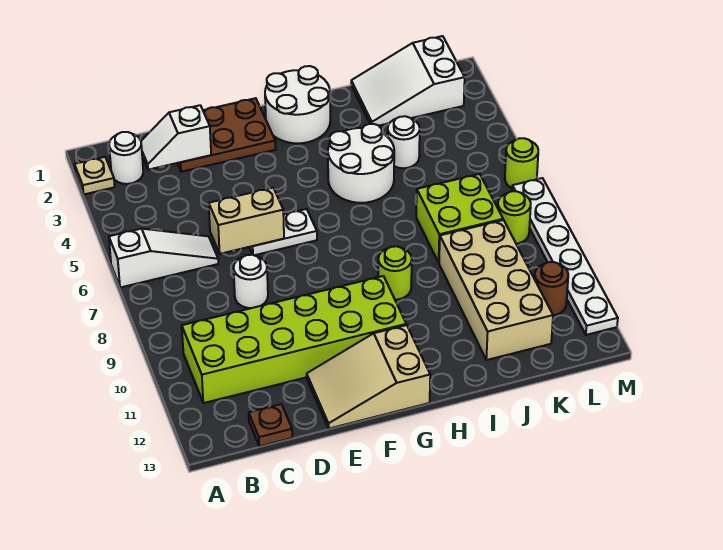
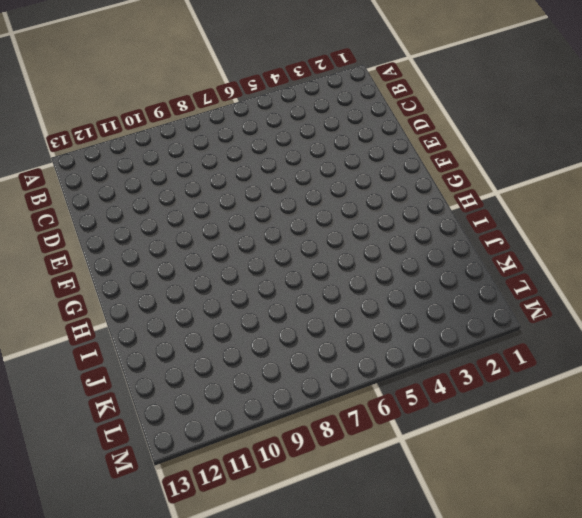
none -> tan plate A2 level 1
none -> white slope A6:C6 level 1 top A
none -> white round brick B2 level 1

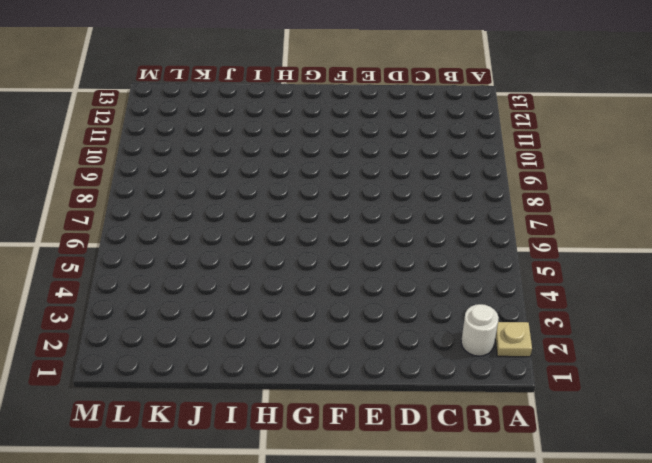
none -> white slope A6:C6 level 1 top A
none -> lime brick B10:G11 level 1
none -> brown plate C13 level 1

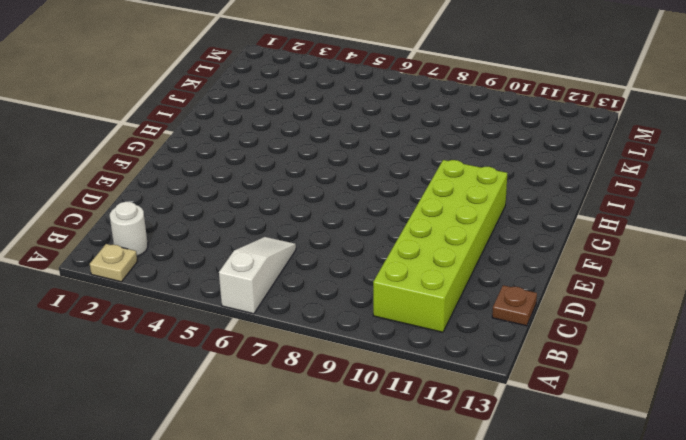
none -> brown plate D1:F2 level 1
none -> white round brick D8 level 1
none -> white plate E6:F6 level 1

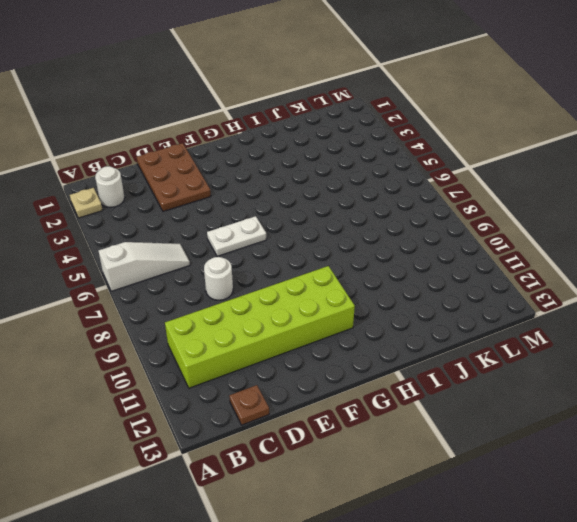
brown plate D1:E3 level 1 -> brown plate D1:F2 level 1
none -> tan slope E12:G13 level 1 top G
none -> white round brick G1:H2 level 1
none -> white round brick H4:I5 level 1

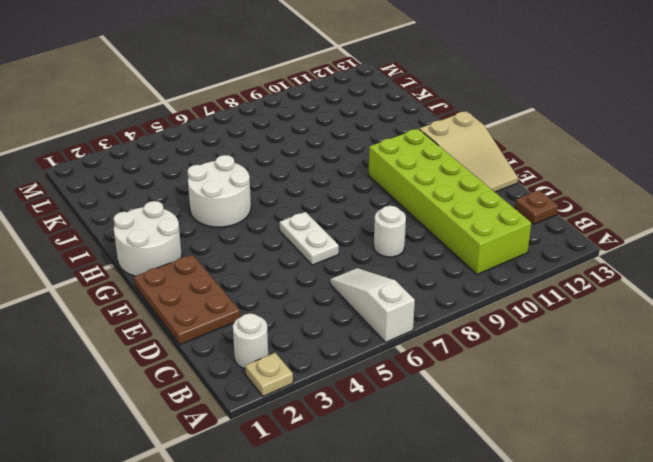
none -> lime round brick H9 level 1
none -> white slope J1:L2 level 1 top L
none -> white round brick J4 level 1

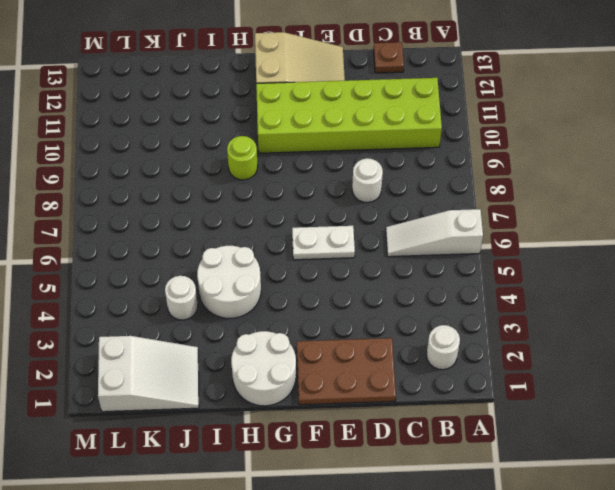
none -> tan plate A2 level 1
none -> lime brick J7:K8 level 1
none -> tan brick J9:K12 level 1

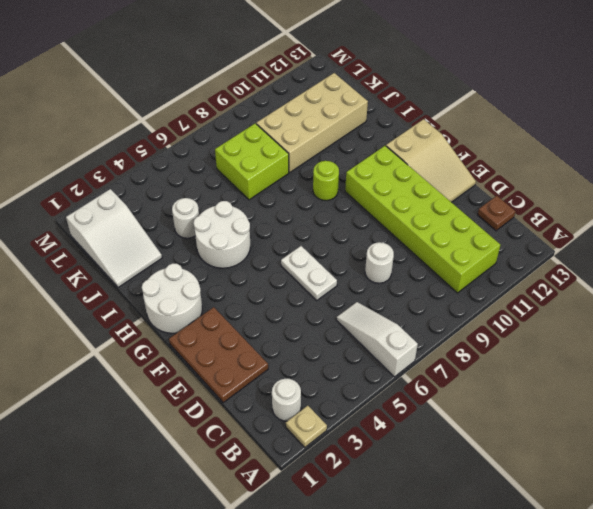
none -> lime round brick L8 level 1
none -> brown round brick L11 level 1
none -> lime round brick M6 level 1

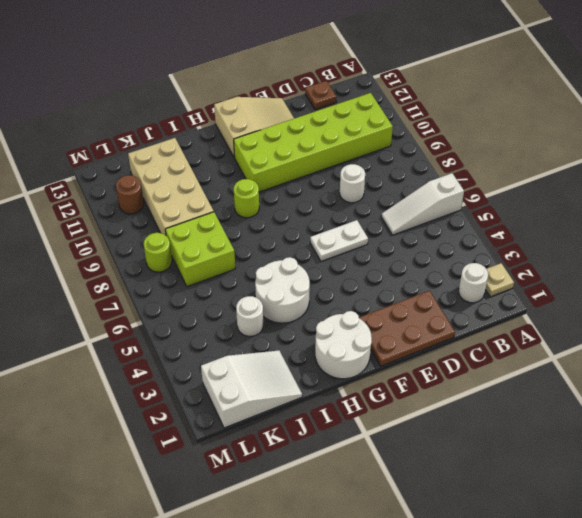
none -> lime round brick M6 level 1
none -> white plate M7:M12 level 1
none -> white slope C2:D2 level 2 top D

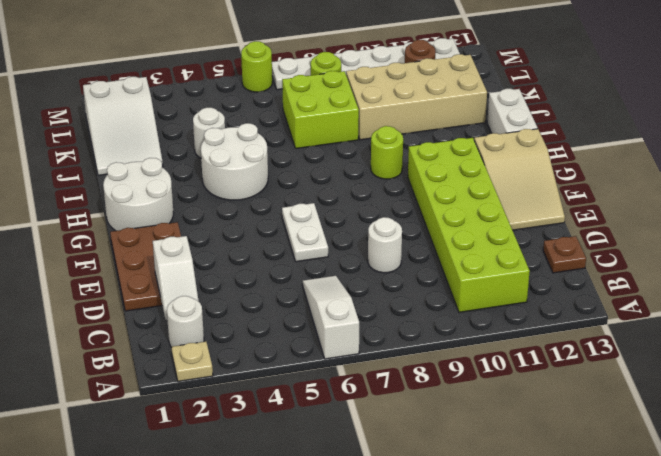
white brick H13:I13 level 1 -> none
none -> tan brick D6:E6 level 2

